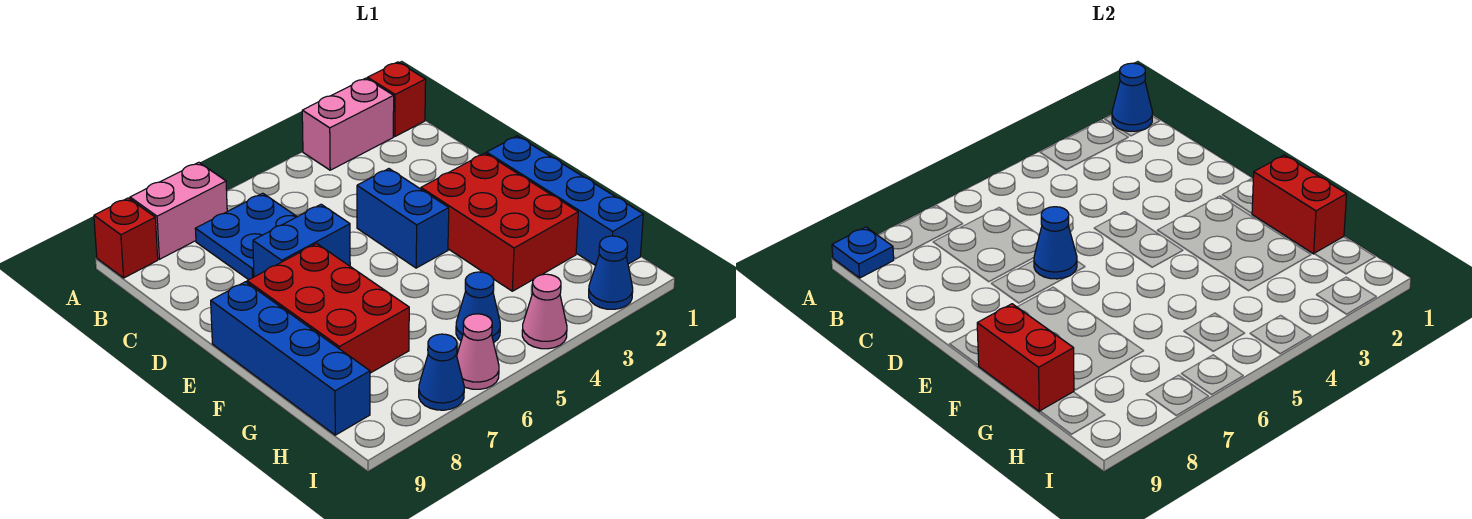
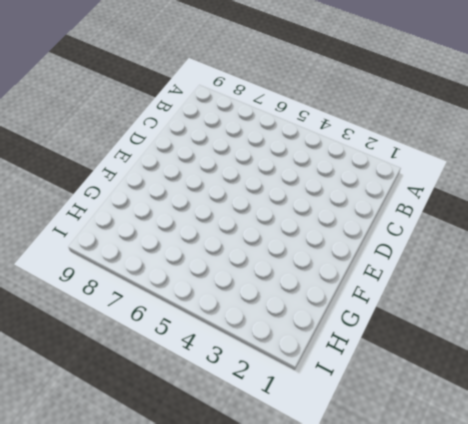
none -> red brick A1 level 1
none -> pink brick A2:A3 level 1
none -> pink brick A7:A8 level 1

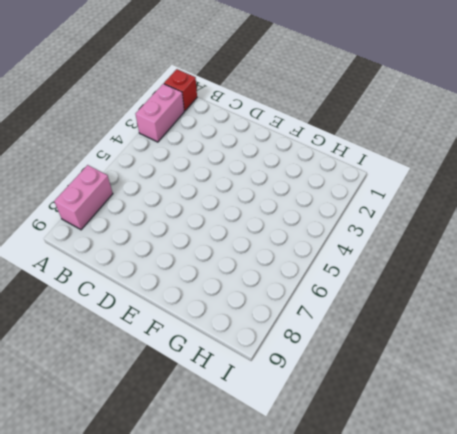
none -> red brick A9 level 1
none -> blue plate B6:C7 level 1
none -> blue brick D4:E4 level 1

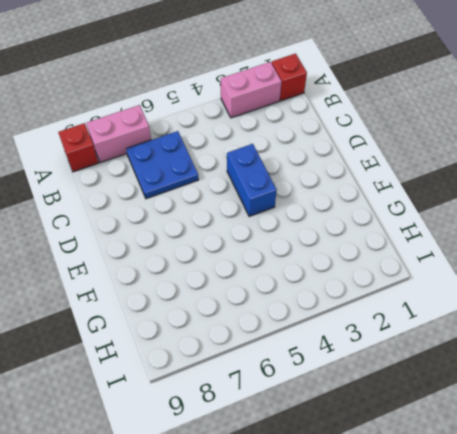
none -> blue brick D6:D7 level 1
none -> blue brick E1:H1 level 1
none -> red brick E2:G3 level 1

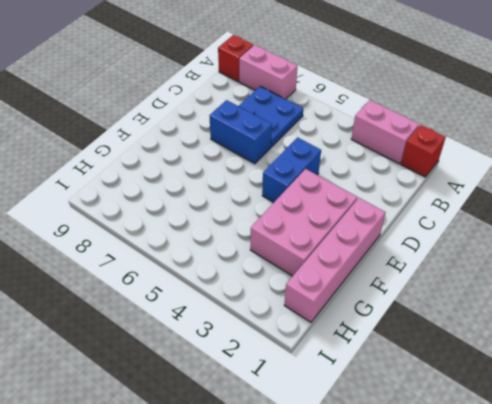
pink brick E1:H1 level 1 -> blue brick E1:H1 level 1
pink brick E2:G3 level 1 -> red brick E2:G3 level 1
none -> red brick E7:G8 level 1
none -> blue brick E9:H9 level 1
none -> blue cone H5 level 1

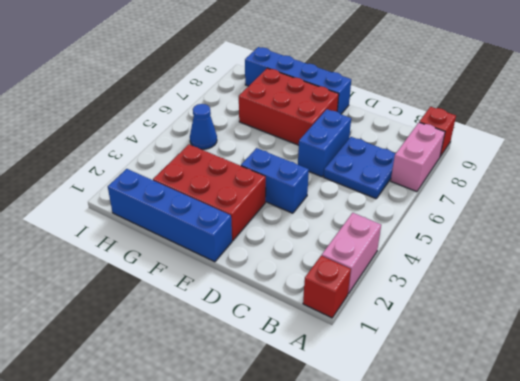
none -> blue cone I2 level 1
none -> pink cone I4 level 1
none -> pink cone I6 level 1

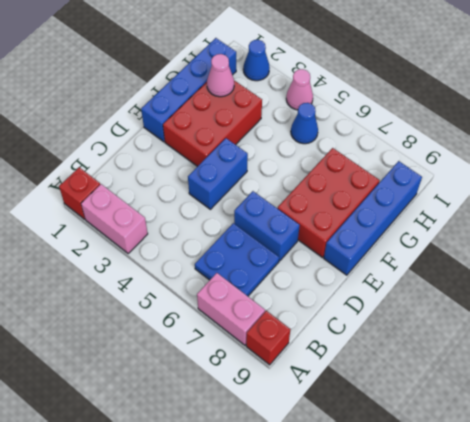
pink cone G2 level 2 -> pink cone I6 level 1
none -> blue cone I7 level 1
none -> blue cone A1 level 2
none -> blue plate A9 level 2

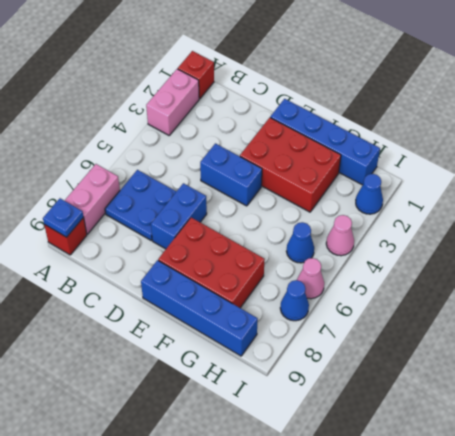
none -> blue cone A1 level 2
none -> blue cone D6 level 2
none -> red brick F1:G1 level 2

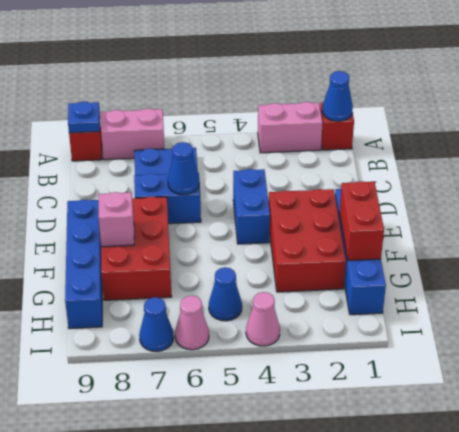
pink brick F8 level 2 -> none
none -> blue cone I2 level 1
none -> red brick F9:G9 level 2

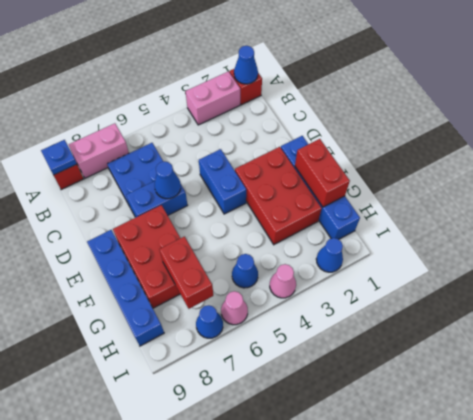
red brick G7:H7 level 2 -> red brick F9:G9 level 2

